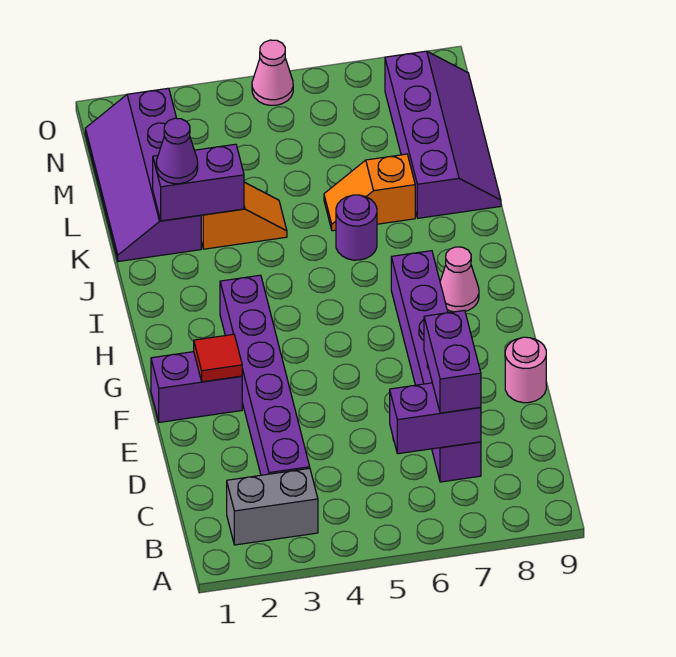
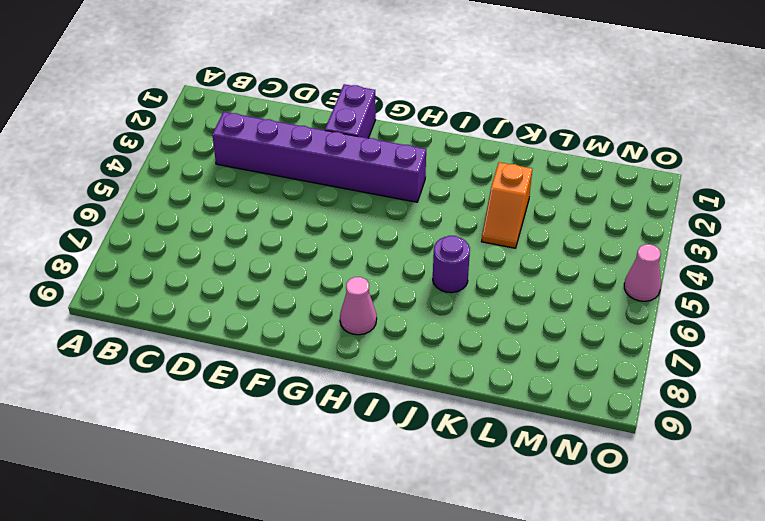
none -> grey brick B2:B3 level 1
none -> purple brick C7:H7 level 1
none -> pink round brick E9 level 1

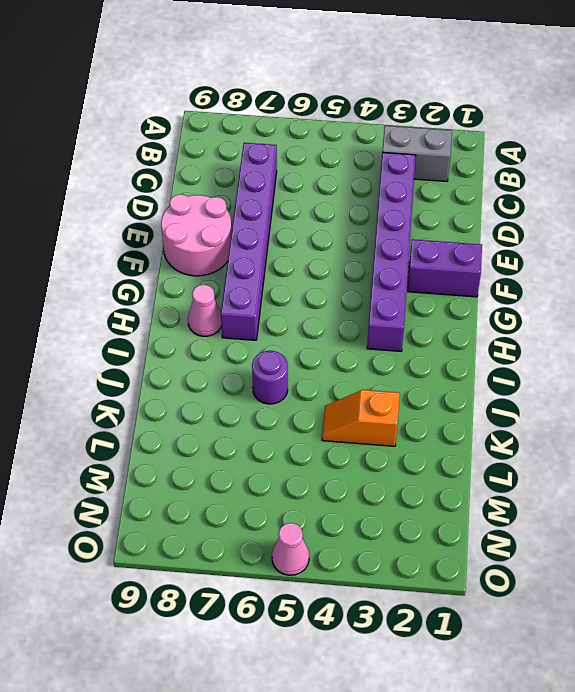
pink round brick E8:F9 level 1 -> pink round brick E9 level 1
none -> purple slope K1:N2 level 1 top 2
none -> orange slope K6:K7 level 1 top 7
none -> purple slope K8:N9 level 1 top 8

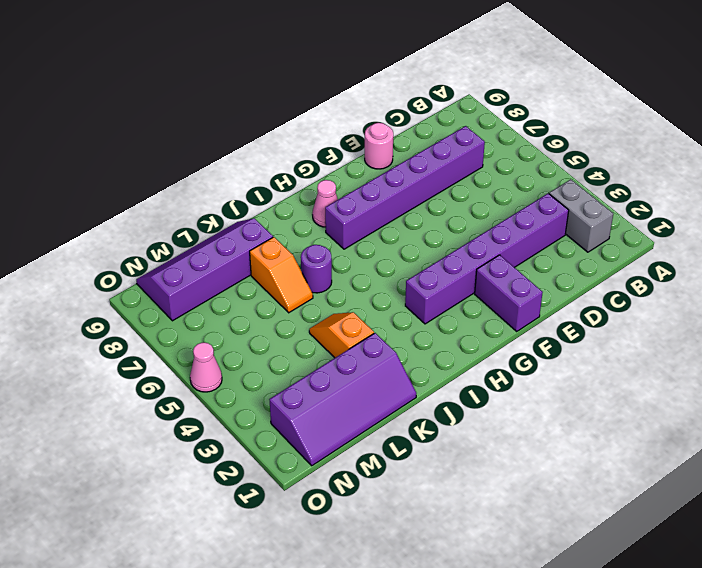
none -> purple brick C6:C7 level 2
none -> red tile F2 level 2
none -> purple brick K2:K3 level 2

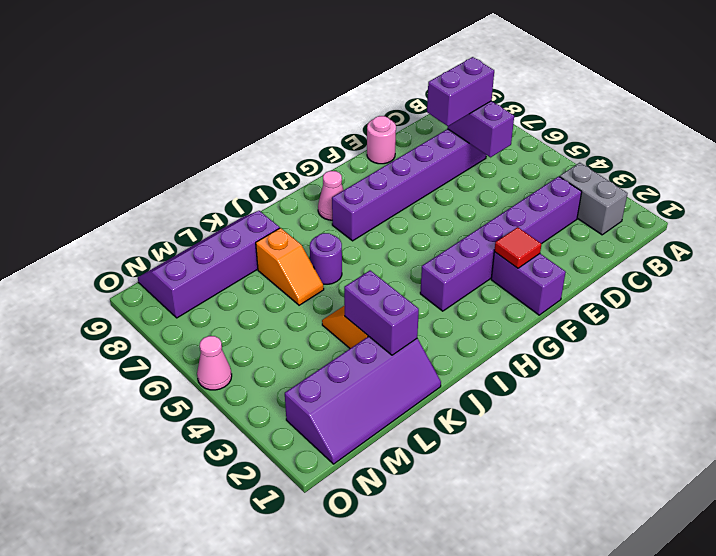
none -> purple cone K2 level 3

